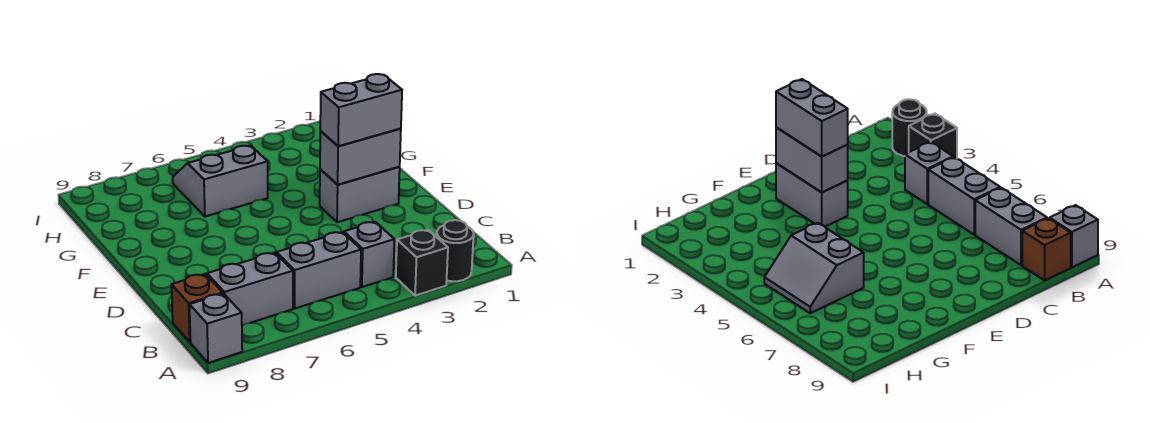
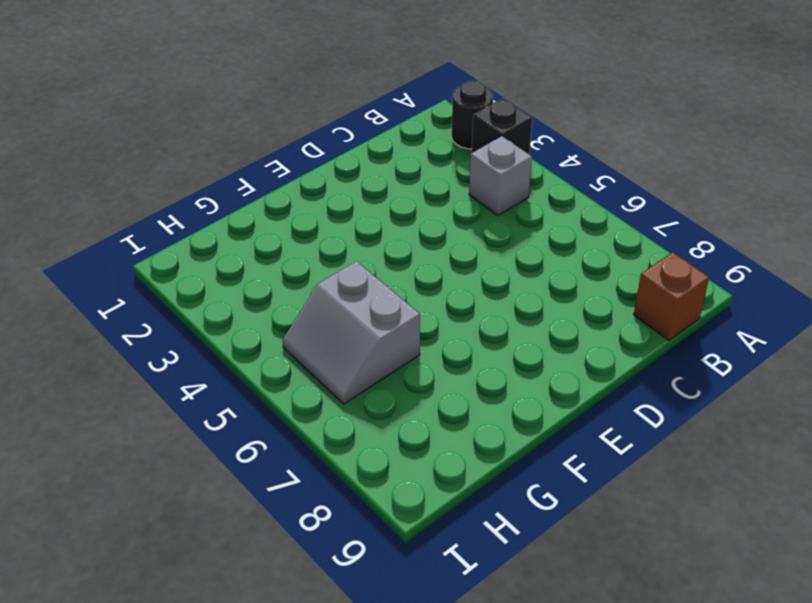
none -> grey brick A9 level 1
none -> grey brick B5:B6 level 1

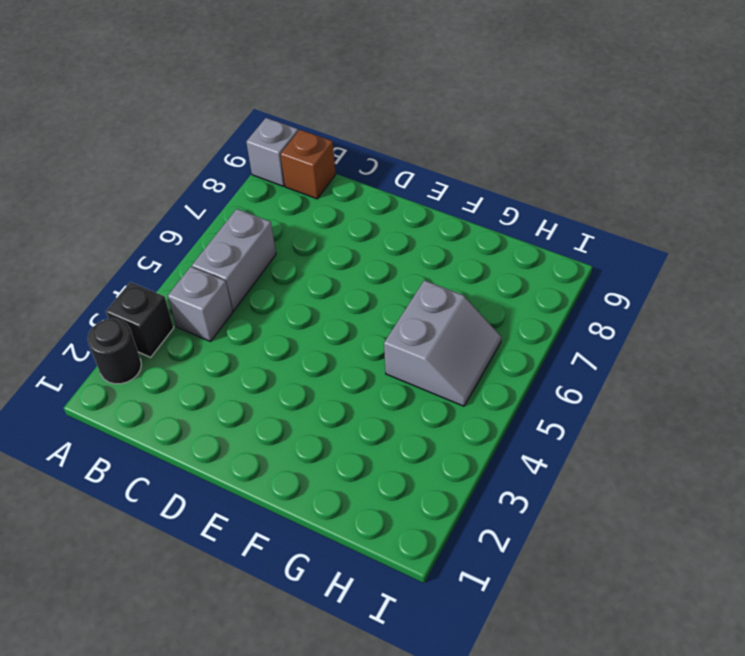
none -> grey brick B7:B8 level 1
none -> grey brick E2:E3 level 1

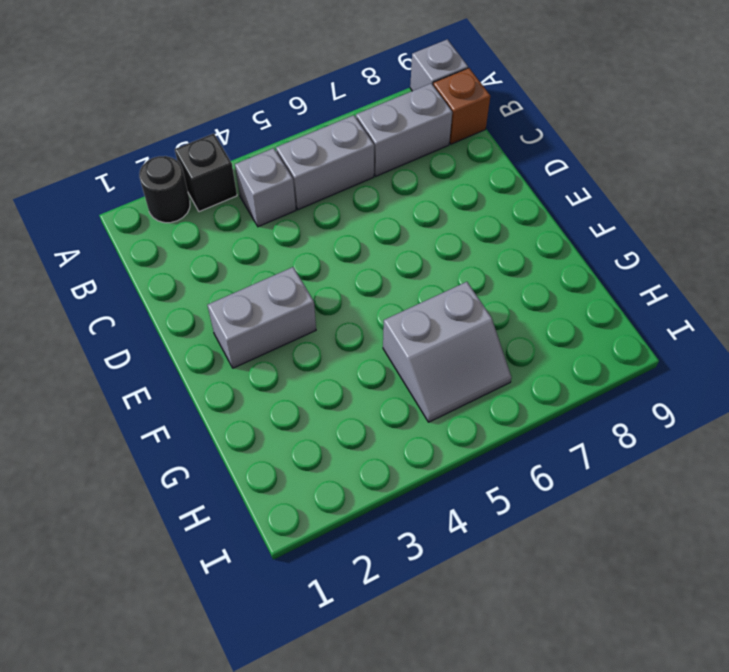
none -> grey brick E2:E3 level 2
none -> grey brick E2:E3 level 3

